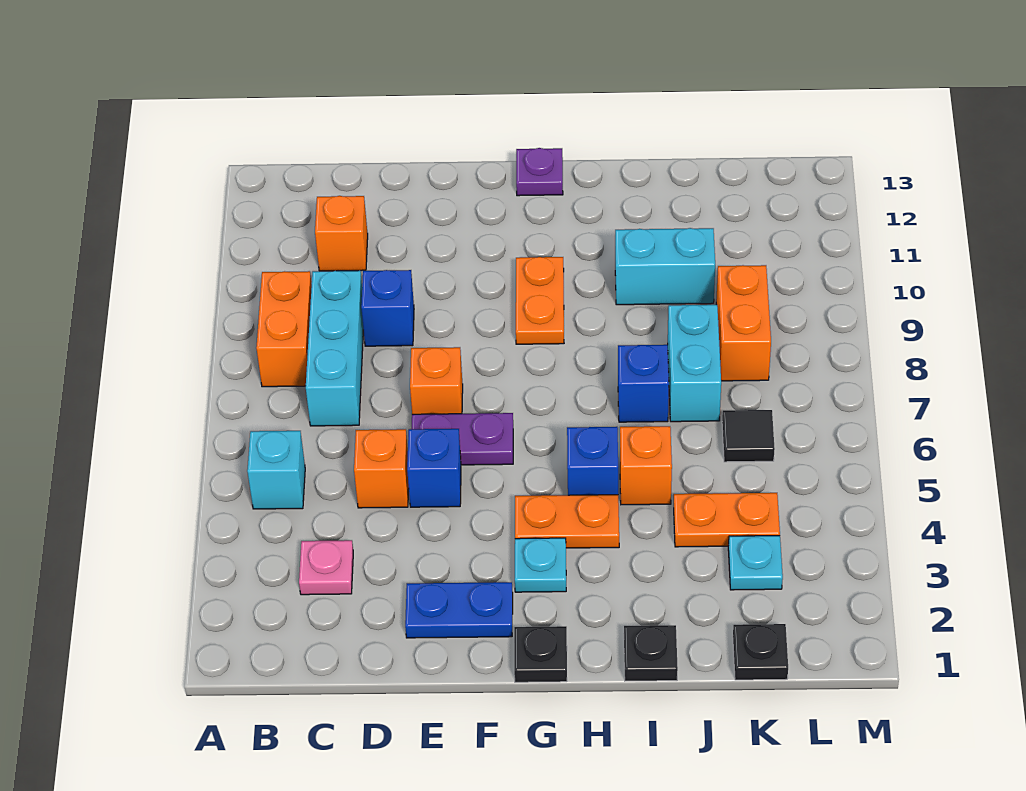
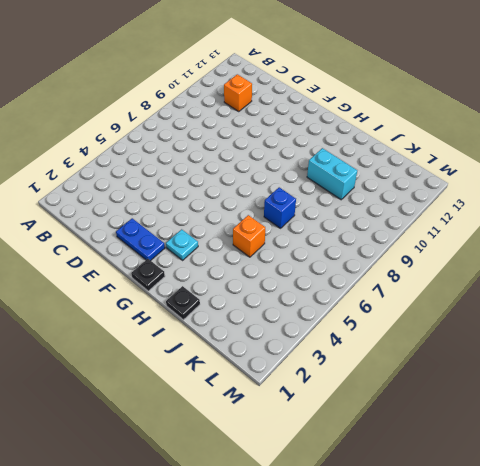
none -> cyan brick B5 level 1
none -> orange brick B8:B9 level 1
none -> pink plate C3 level 1

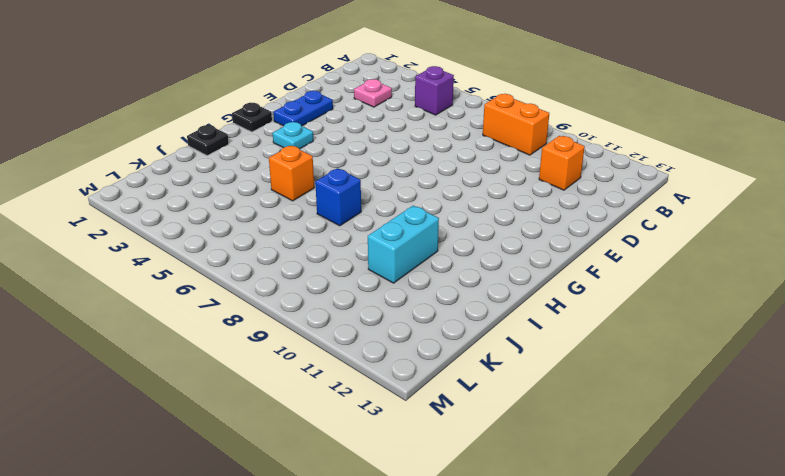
purple brick B5 level 1 -> cyan brick B5 level 1
none -> cyan brick C7:C9 level 1
none -> orange brick D5 level 1
none -> blue brick D9 level 1

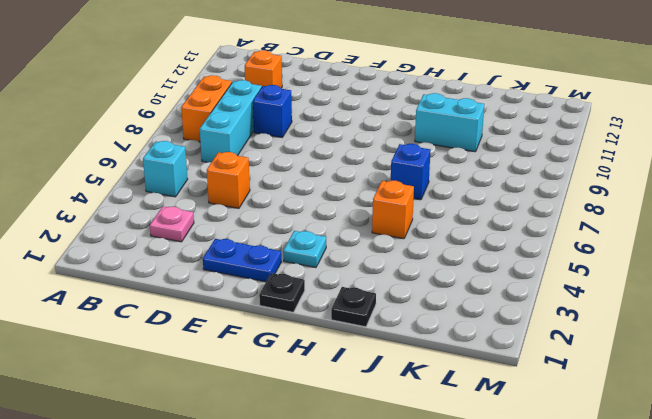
none -> blue brick E5 level 1
none -> purple plate E6:F6 level 1
none -> orange brick E7 level 1

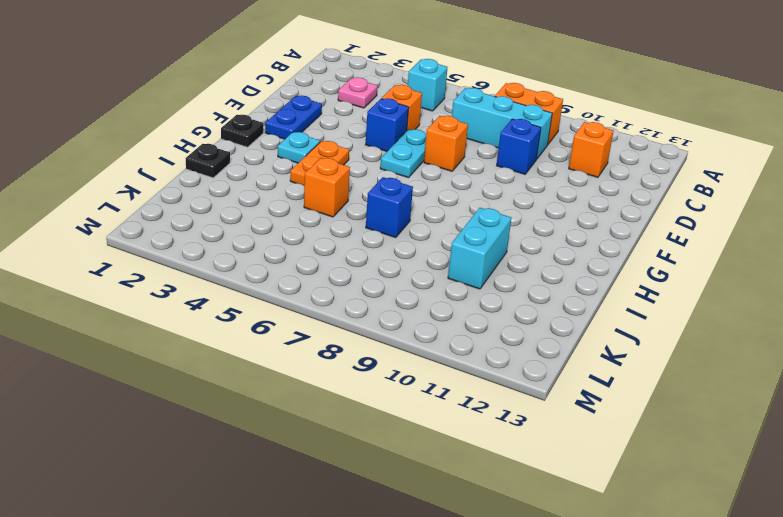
cyan plate E6:F6 level 1 -> purple plate E6:F6 level 1
none -> orange plate G9:G10 level 1
none -> purple plate G13 level 1
none -> blue brick H5 level 1

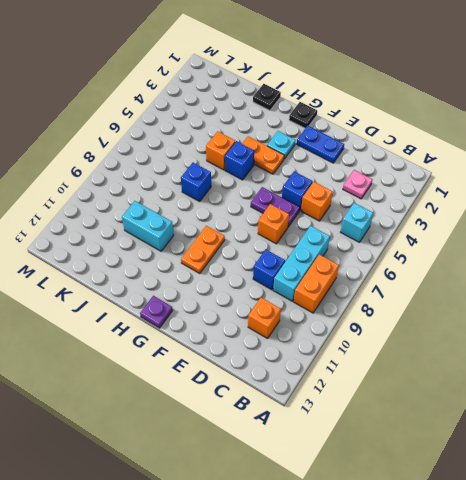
none -> orange plate J4:K4 level 1
none -> cyan brick J7:J8 level 1
none -> black plate K1 level 1

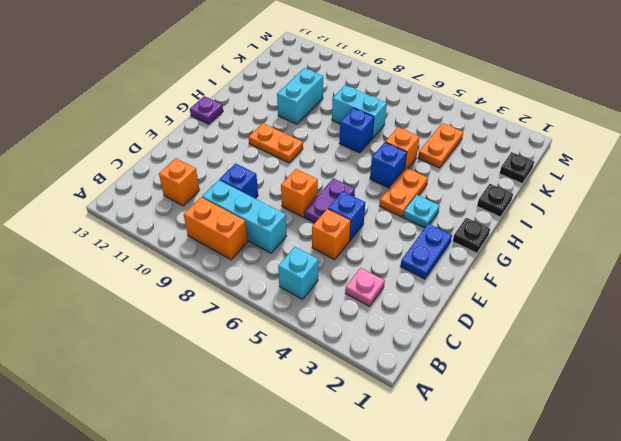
none -> cyan plate K3 level 1
none -> black tile K6 level 1
none -> orange brick K8:K9 level 1

